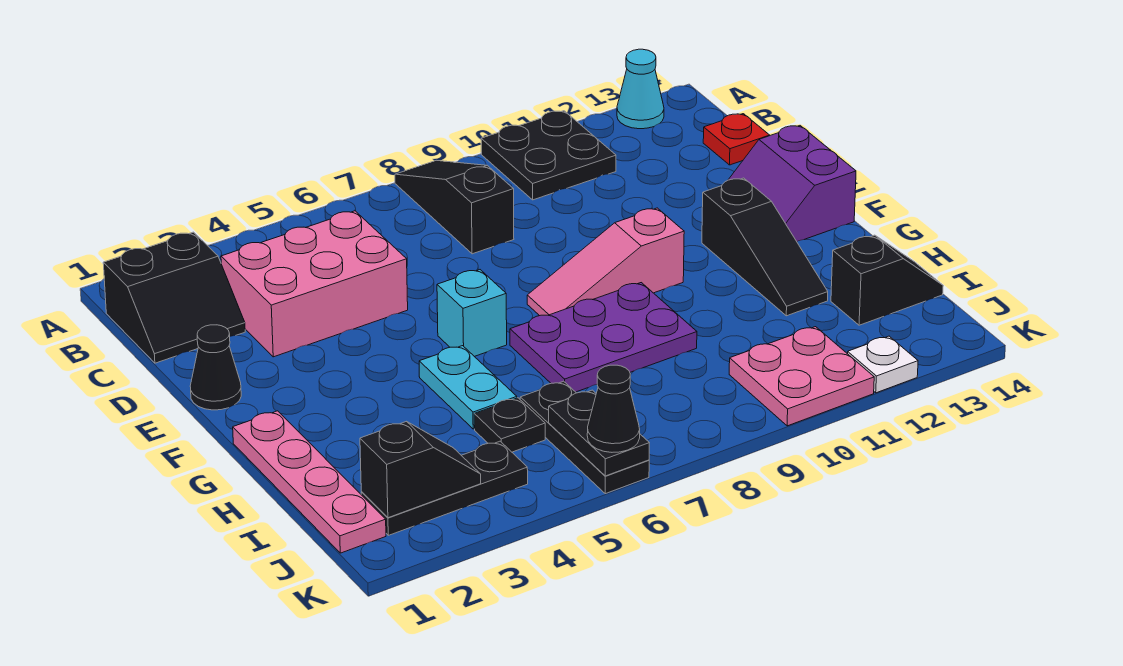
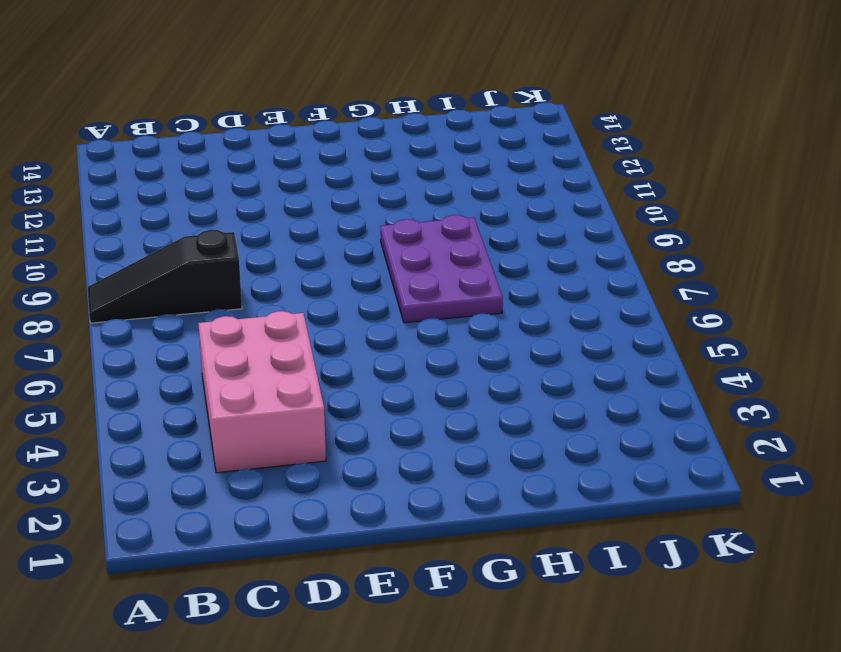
none -> black plate A10:B11 level 1
none -> cyan cone A13 level 1
none -> black slope B1:C2 level 1 top B

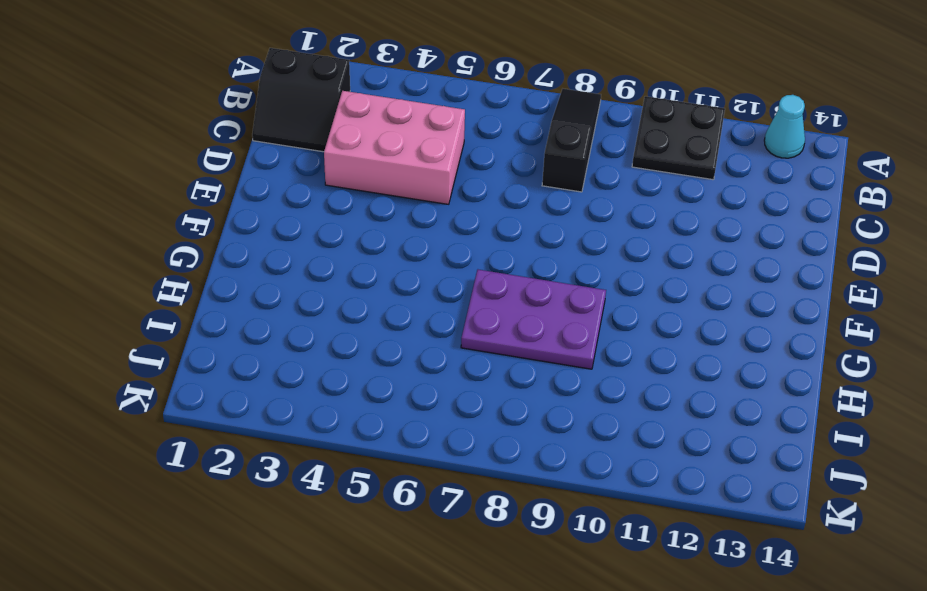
none -> red plate C14 level 1
none -> black cone E1 level 1
none -> purple slope E13:F14 level 1 top 14

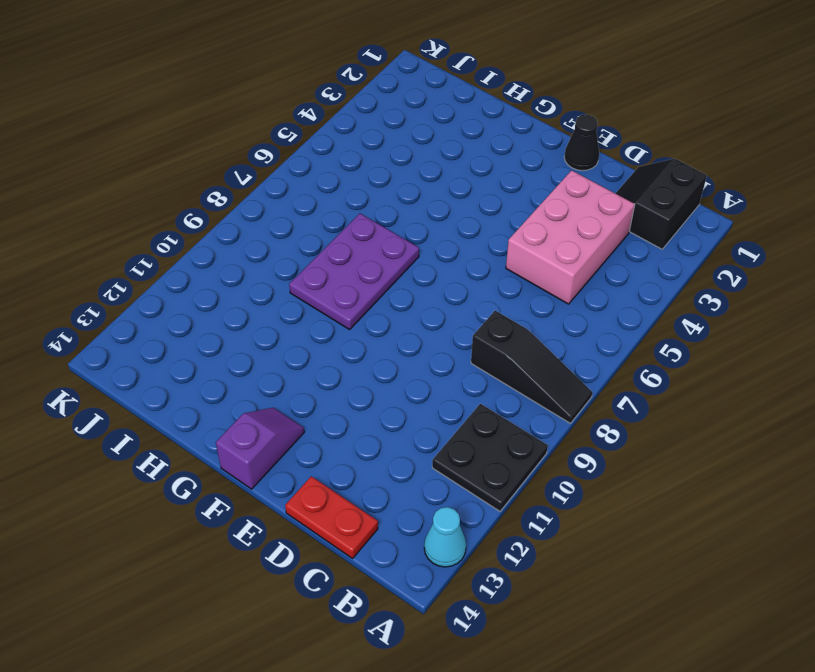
red plate C14:D14 level 1 -> red plate C14 level 1
purple slope F13:F14 level 1 top 14 -> purple slope E13:F14 level 1 top 14
none -> cyan brick F6 level 1
none -> pink slope F8:F10 level 1 top 10
none -> black slope F12:H12 level 1 top F

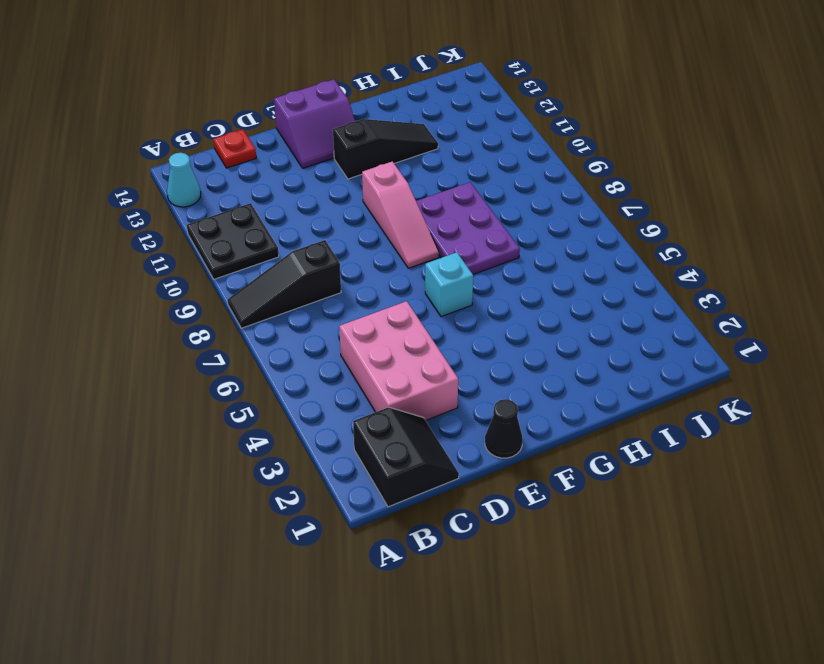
none -> pink plate G1:J1 level 1
none -> cyan plate G5:H5 level 1
none -> black plate I5 level 1

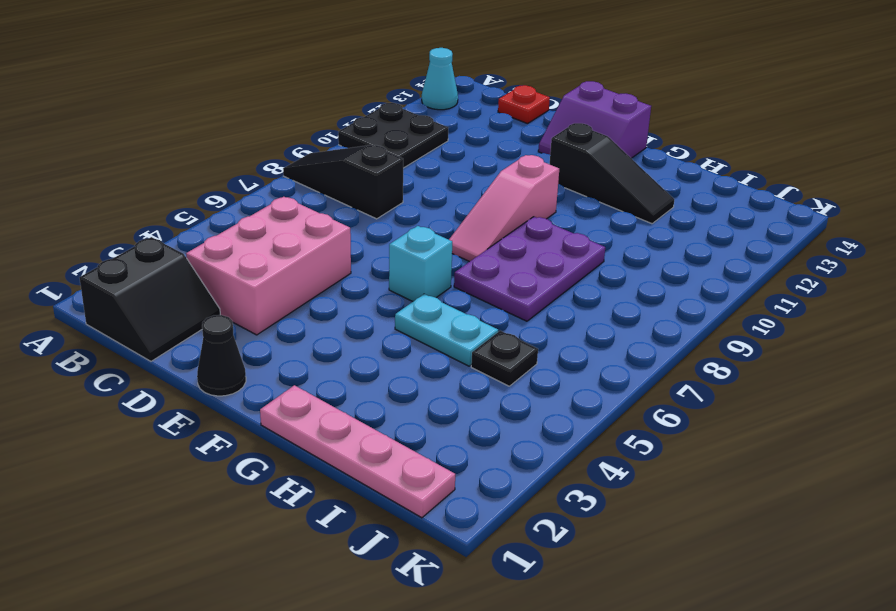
none -> black plate I6:K6 level 1
none -> black slope I13:I14 level 1 top 13
none -> black plate J2:J4 level 1

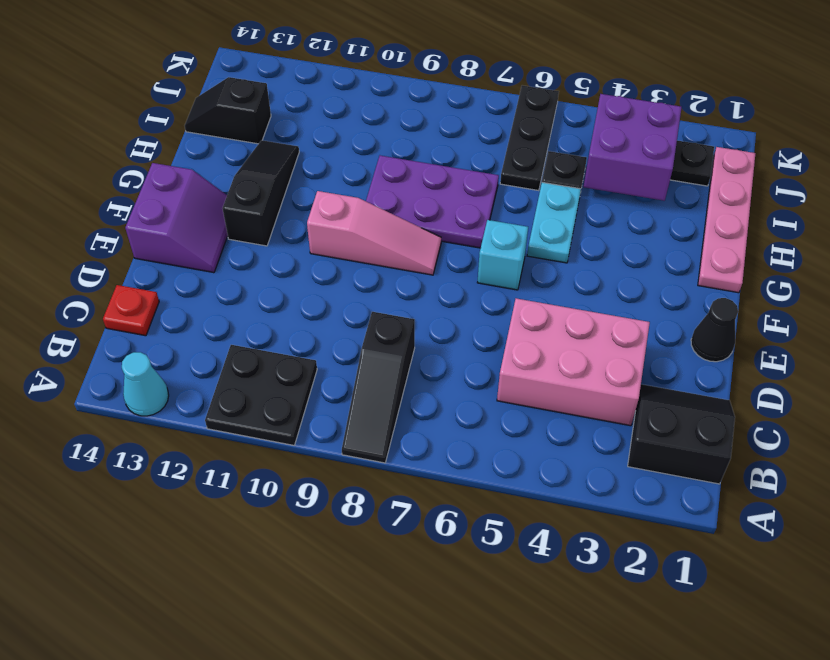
purple brick I3:J4 level 2 -> black slope J2:J3 level 2 top 2
none -> pink plate J10:K11 level 1
none -> white plate K12 level 1
none -> black plate J6:K6 level 2

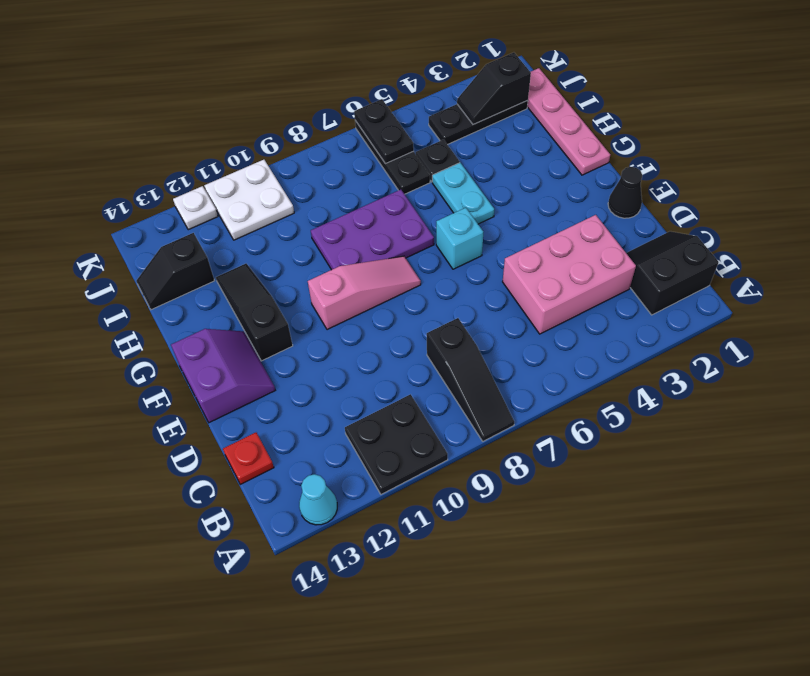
white plate J10:K11 level 1 -> pink plate J10:K11 level 1
none -> black cone K6 level 3

